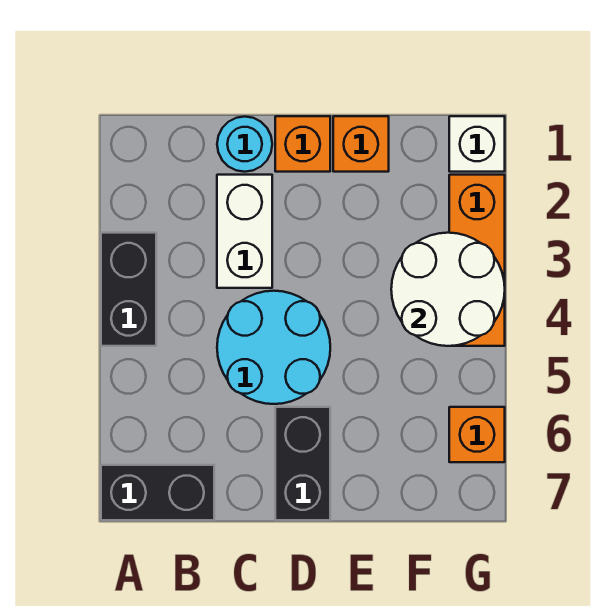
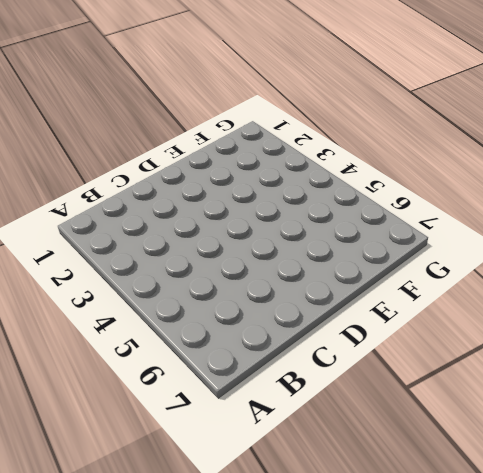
none -> black brick A3:A4 level 1
none -> black brick A7:B7 level 1
none -> cyan round brick C1 level 1

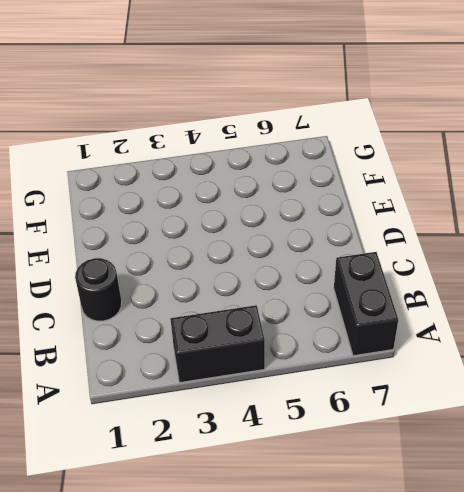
black round brick C1 level 1 -> cyan round brick C1 level 1
none -> white brick C2:C3 level 1
none -> cyan round brick C4:D5 level 1
none -> orange brick D1 level 1

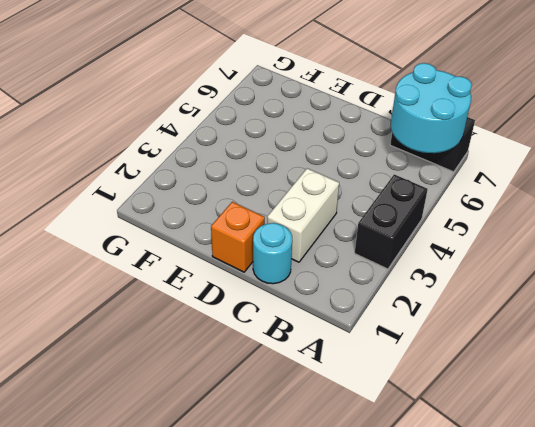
cyan round brick A6:B7 level 2 -> cyan round brick C4:D5 level 1
none -> black brick D6:D7 level 1
none -> orange brick E1 level 1
none -> white brick G1 level 1

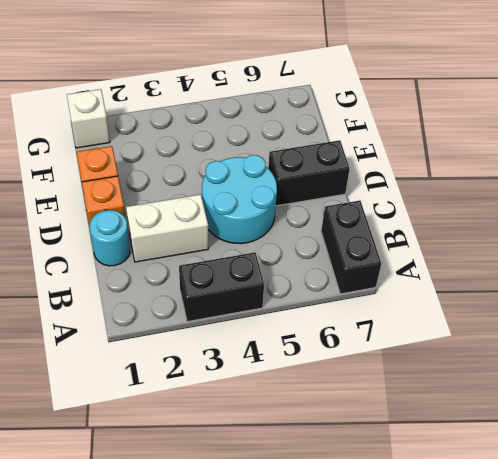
none -> orange brick G2:G4 level 1
none -> orange brick G6 level 1
none -> white round brick F3:G4 level 2

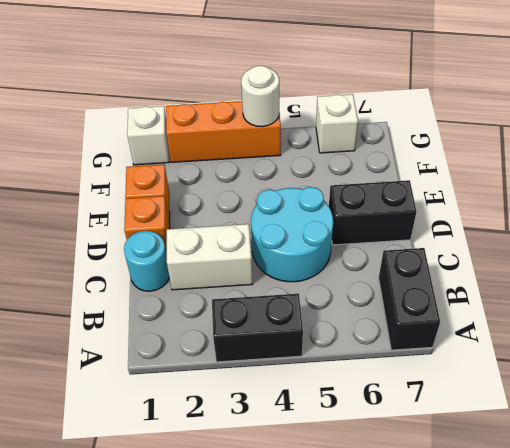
white round brick G4 level 2 -> white round brick F3:G4 level 2
white brick G6 level 1 -> orange brick G6 level 1

